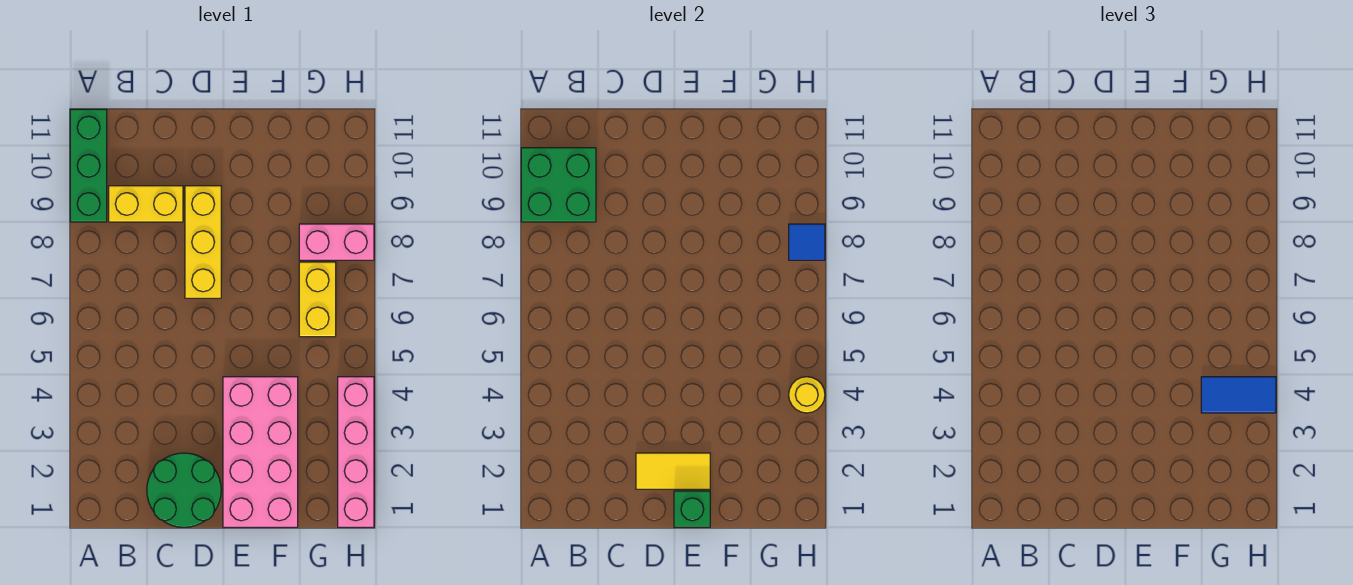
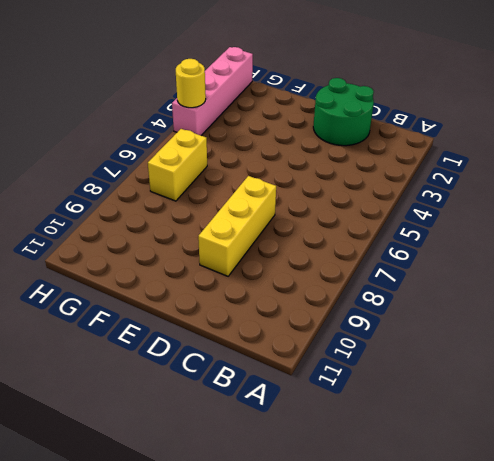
none -> green brick A9:A11 level 1
none -> yellow brick B9:C9 level 1
none -> pink brick E1:F4 level 1

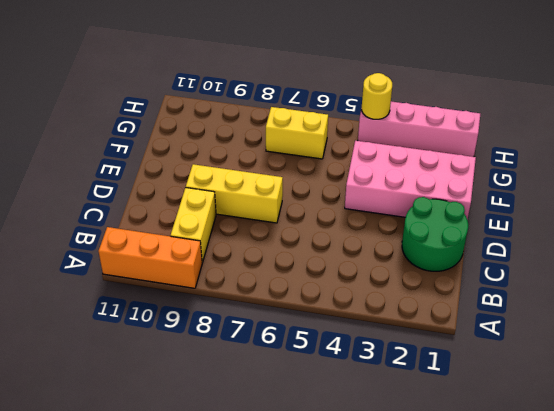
orange brick A9:A11 level 1 -> green brick A9:A11 level 1
none -> pink brick G8:H8 level 1
none -> green brick A9:B10 level 2
none -> yellow tile D2:E2 level 2

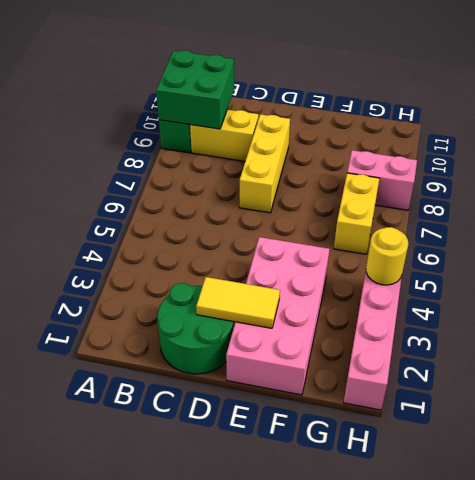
none -> green brick E1 level 2
none -> blue tile H8 level 2
none -> blue tile G4:H4 level 3

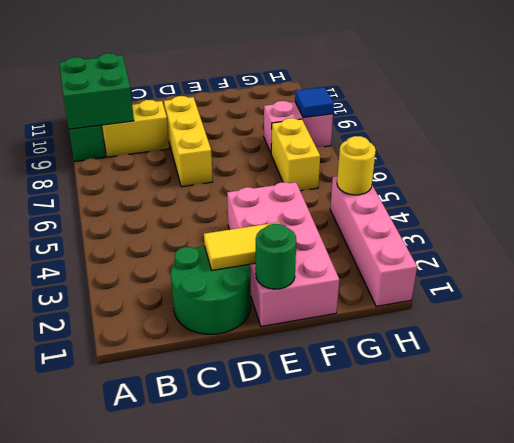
green round brick E1 level 2 -> green brick E1 level 2
none -> blue tile G4:H4 level 3

